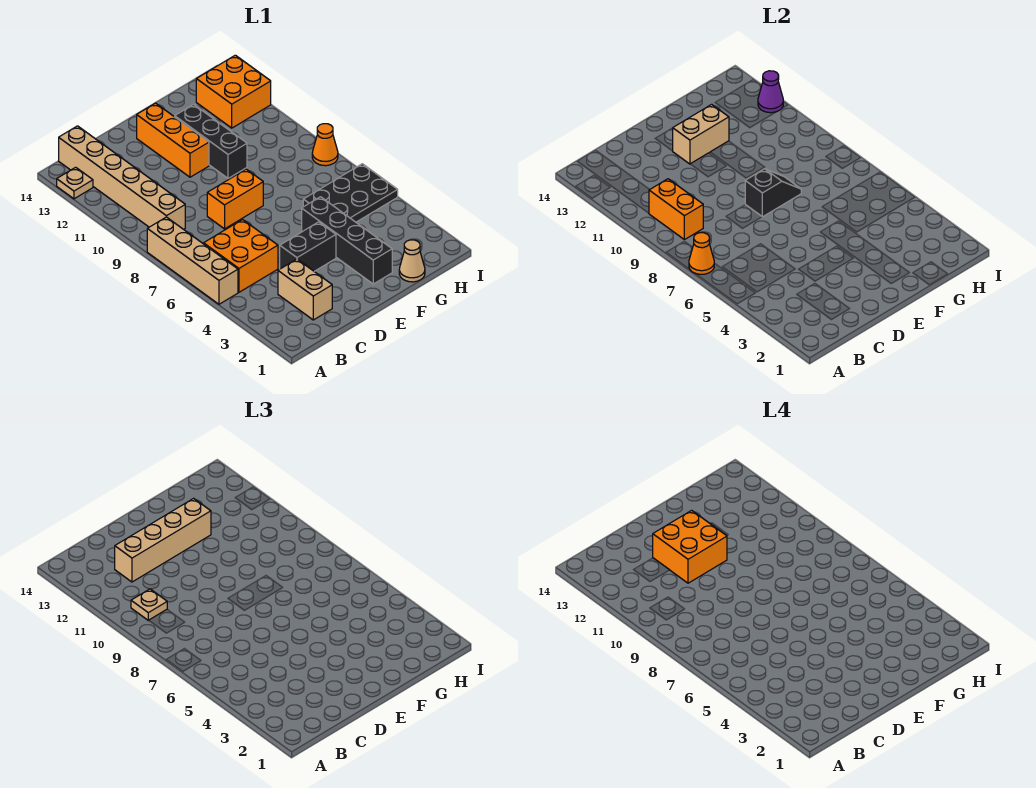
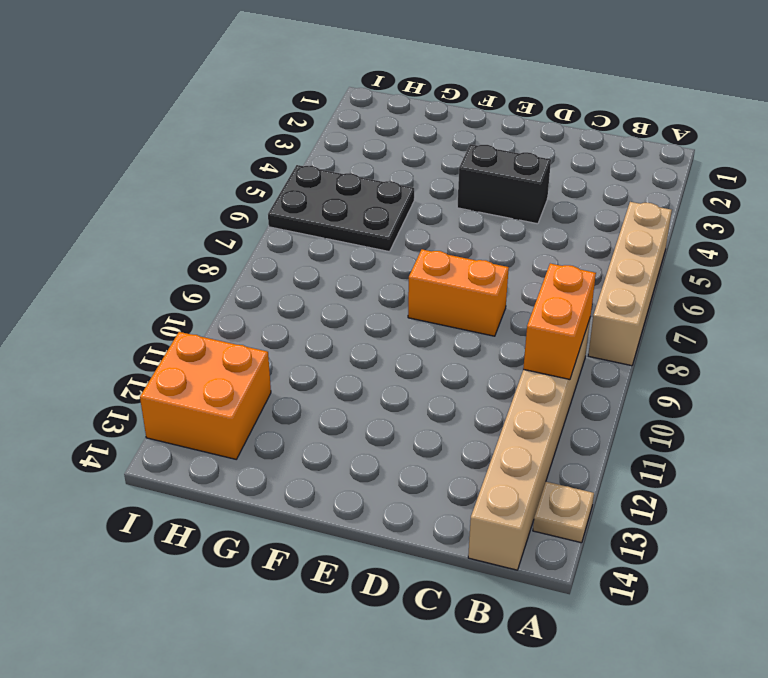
none -> orange brick B5:C6 level 1
none -> tan brick C2:C3 level 1
none -> orange brick E11:E13 level 1

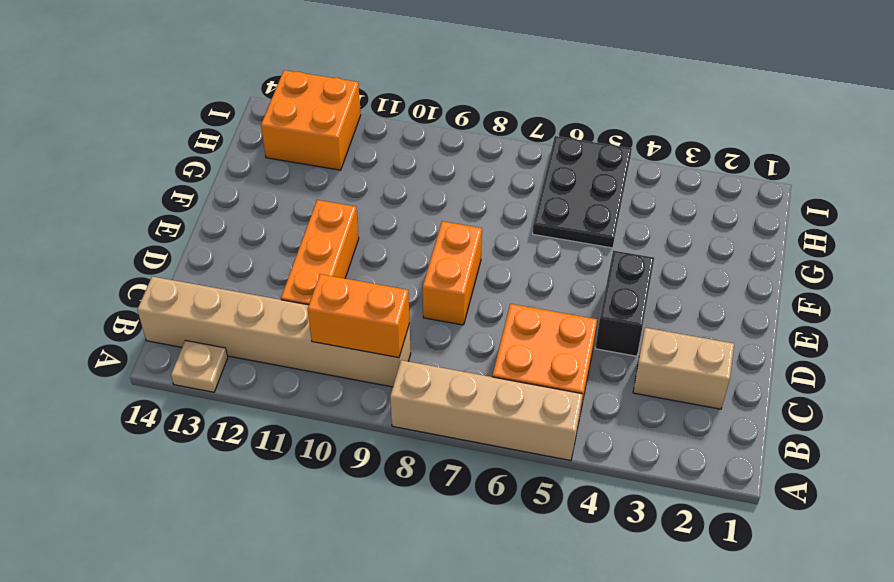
orange brick C11:E11 level 1 -> orange brick E11:E13 level 1
none -> black brick F2:F5 level 1
none -> black brick F10:F12 level 1
none -> tan cone G1 level 1

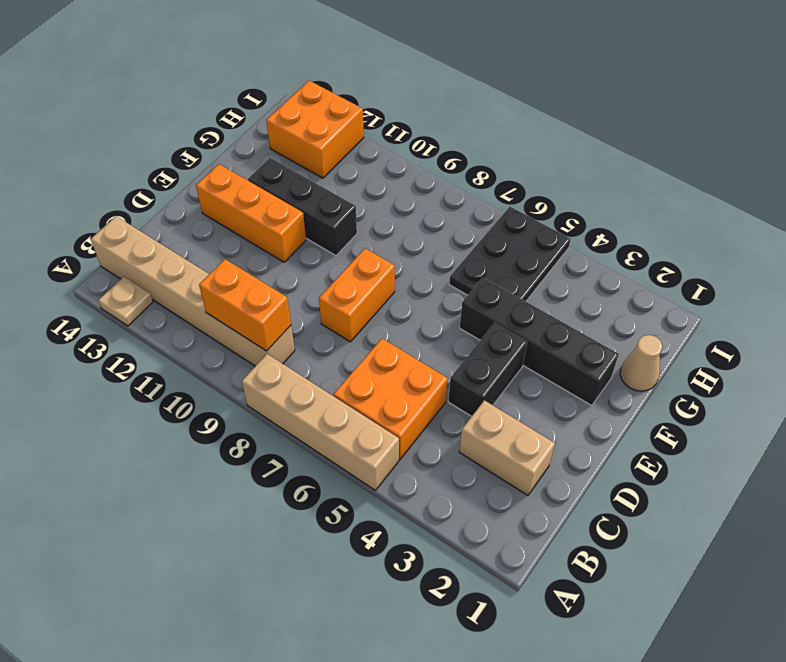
none -> orange cone I8 level 1
none -> orange cone A7 level 2
none -> black slope E8:F8 level 2 top E

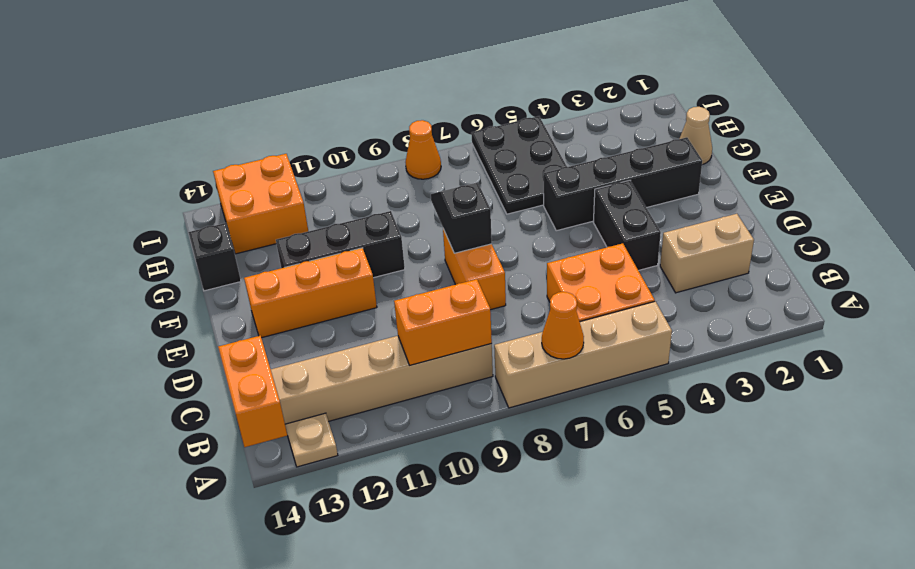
orange brick A14:B14 level 2 -> none
black brick G14 level 1 -> none
none -> tan brick E12:F12 level 2
none -> purple cone I12 level 2
none -> tan plate B10 level 3

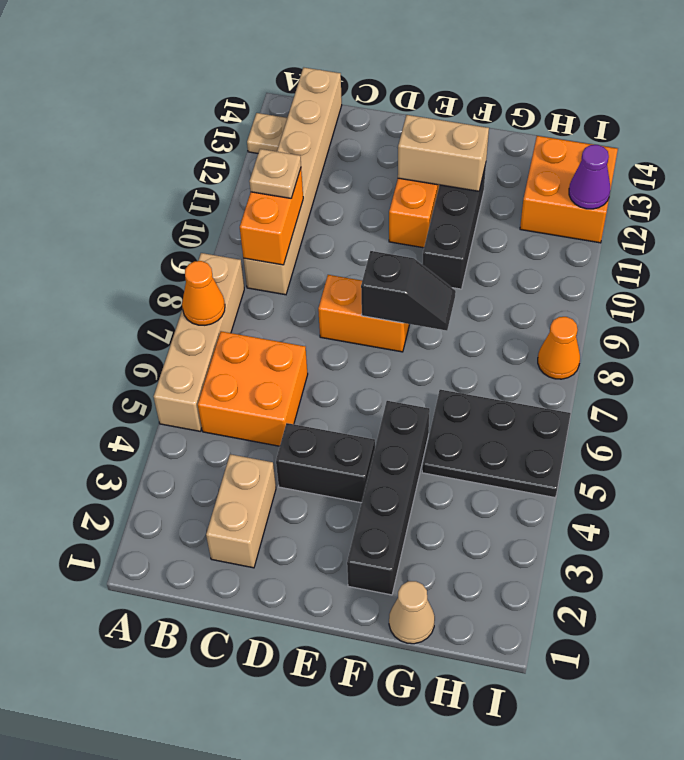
none -> tan brick C12:F12 level 3
none -> orange brick D11:E12 level 4

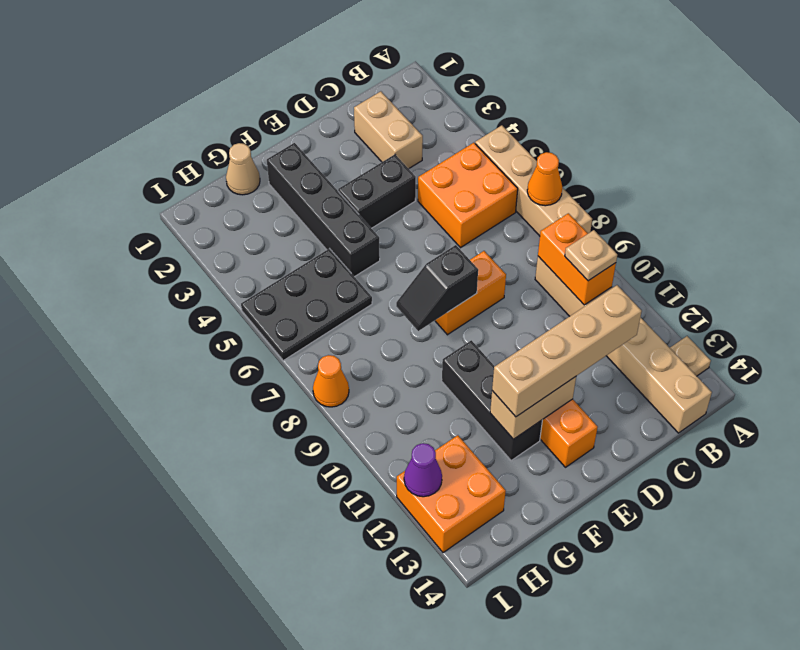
none -> orange brick D11:E12 level 4

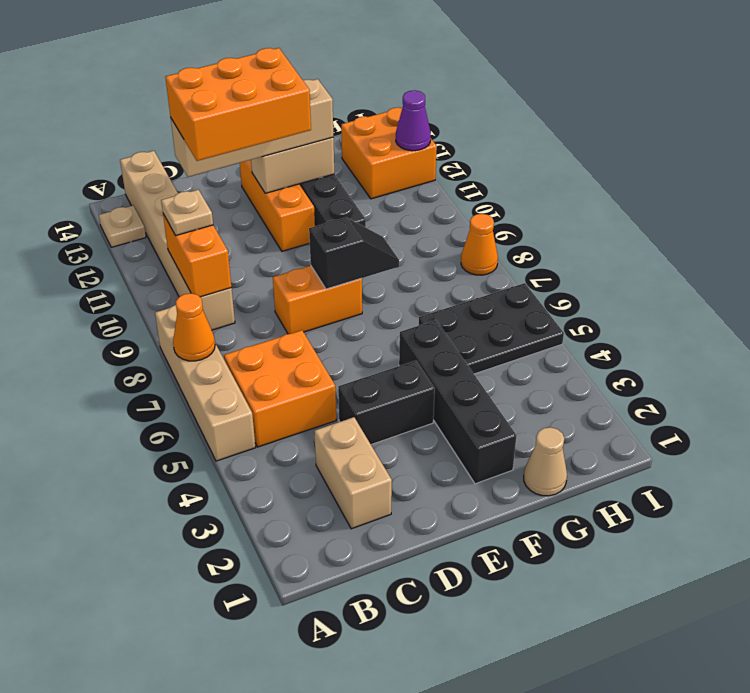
orange brick C11:E12 level 4 -> orange brick D11:E12 level 4

